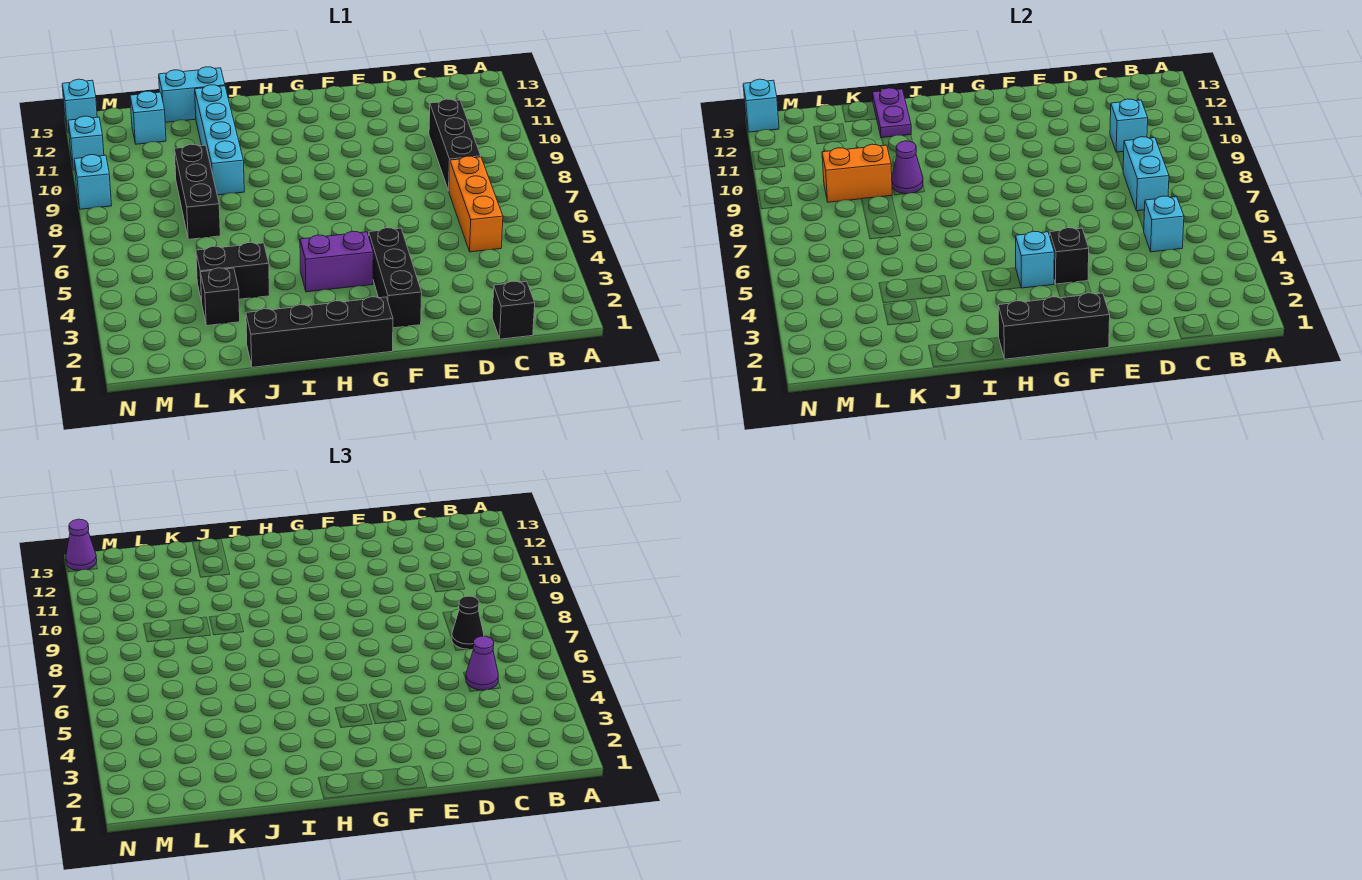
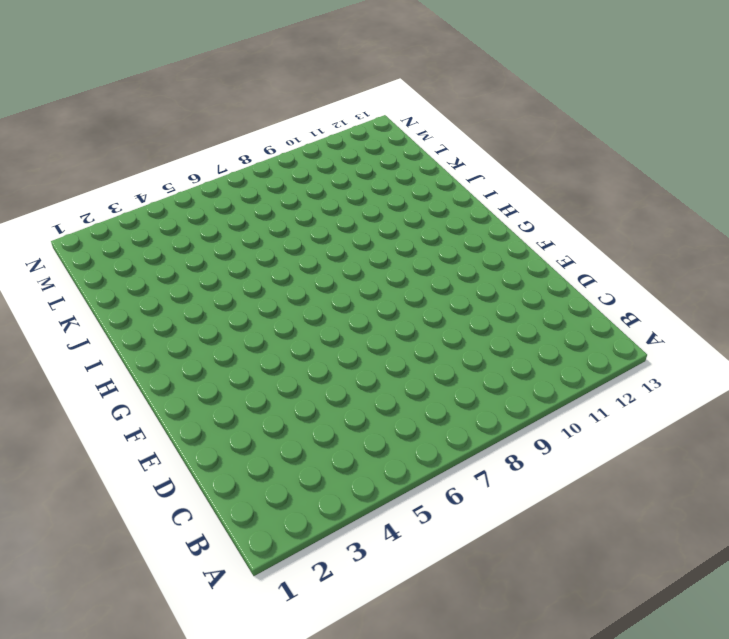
none -> black brick C1 level 1
none -> orange brick C5:C7 level 1
none -> black brick C8:C10 level 1

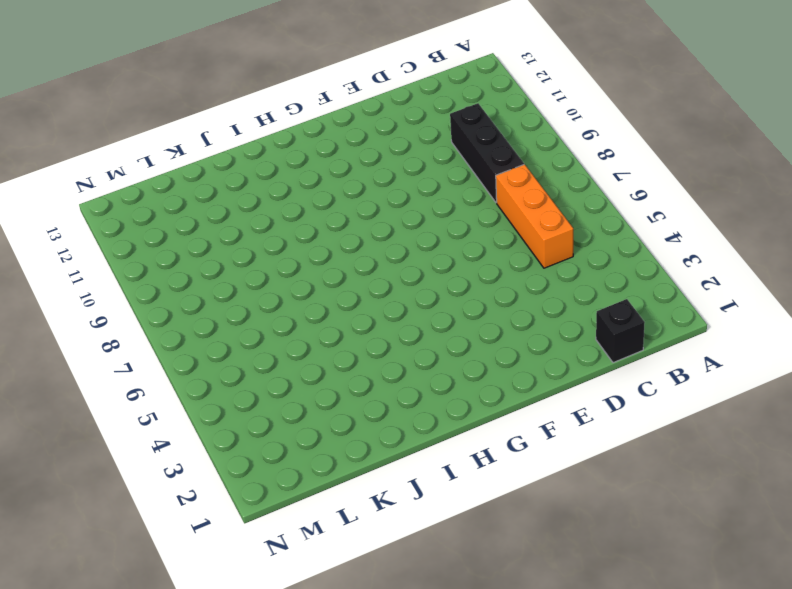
none -> black brick F2:F4 level 1
none -> black brick G1:J1 level 1
none -> purple brick G4:H4 level 1

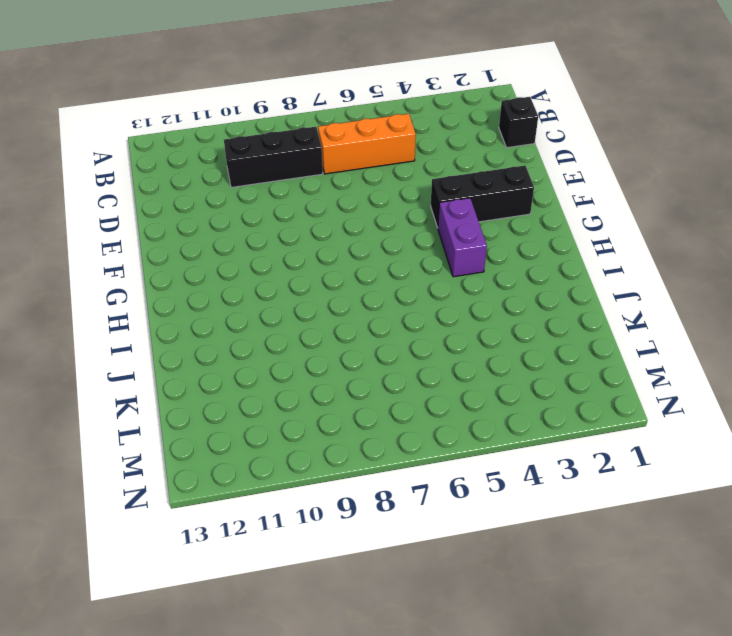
none -> black brick G1:J1 level 1
none -> black brick J4:K4 level 1
none -> cyan brick J9:J12 level 1

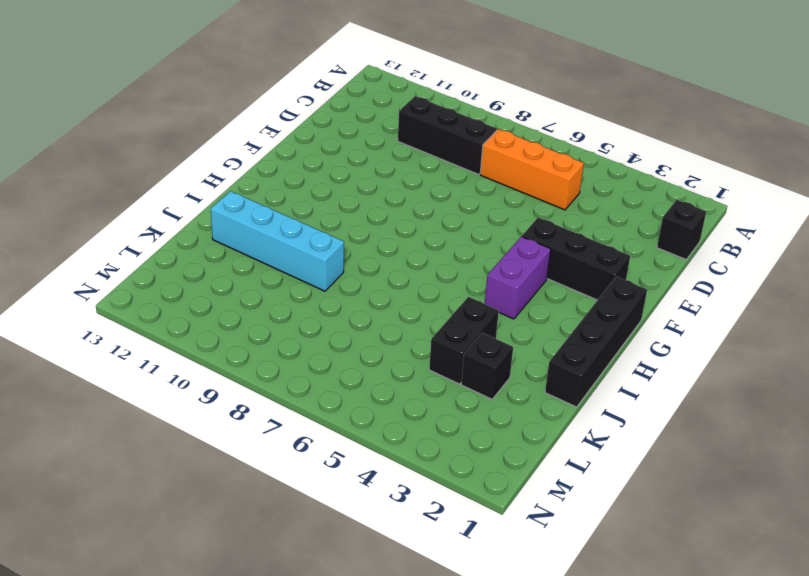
none -> cyan brick J13:K13 level 1
none -> black brick K7:K9 level 1
none -> cyan brick L12 level 1

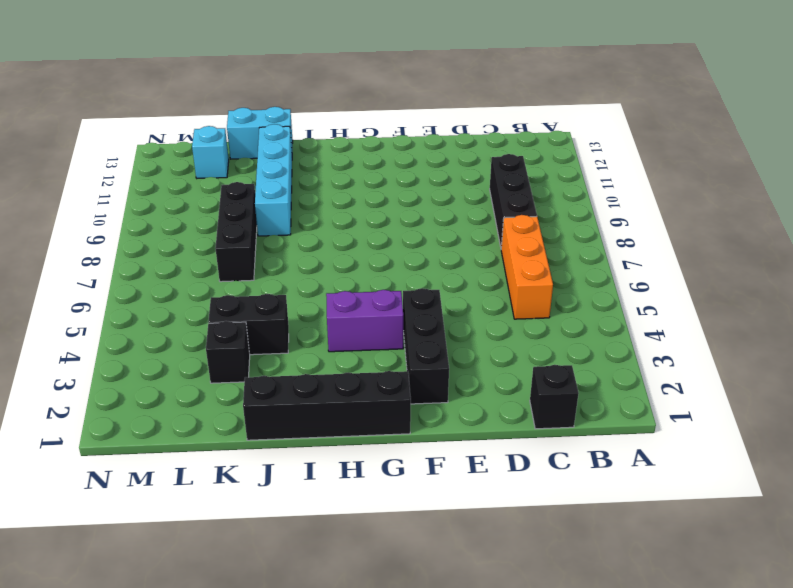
none -> cyan brick N9 level 1
none -> cyan brick N11 level 1
none -> cyan brick N13 level 1

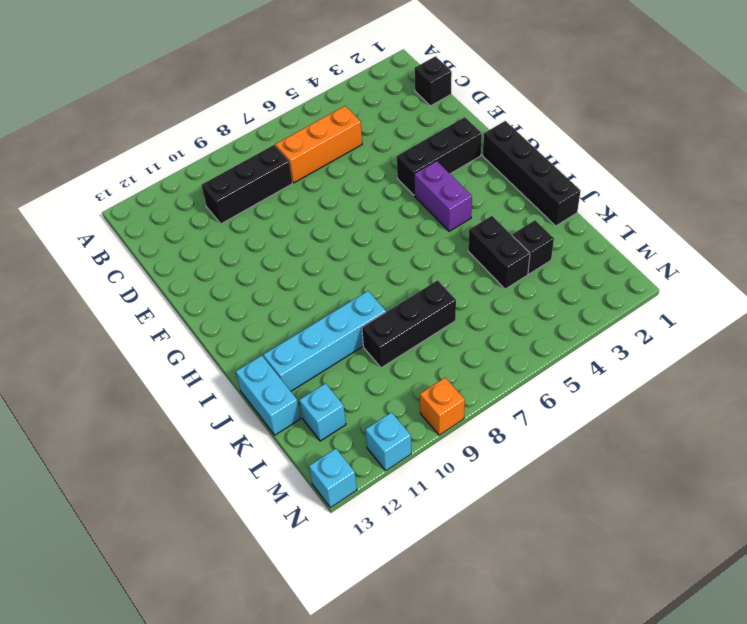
orange brick N9 level 1 -> cyan brick N9 level 1
none -> cyan brick C5 level 2
none -> cyan brick C7:C8 level 2
none -> cyan brick C10 level 2

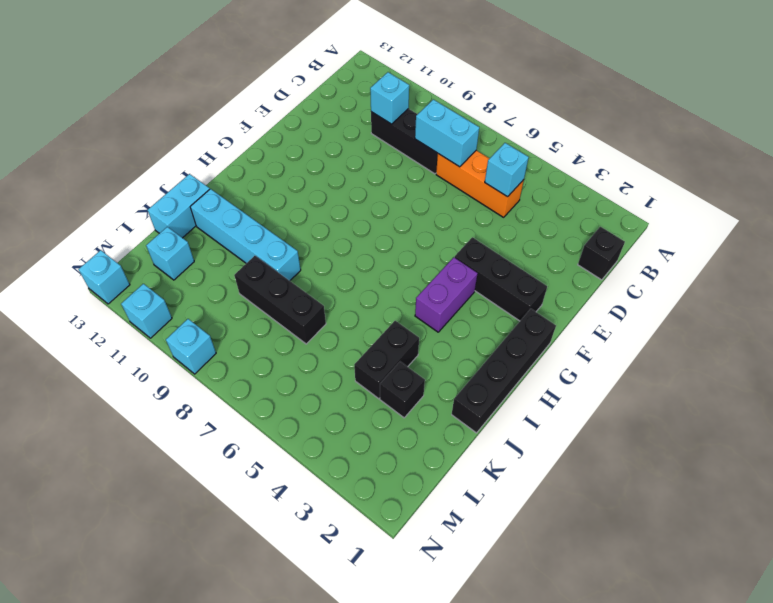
none -> black brick F1:H1 level 2
none -> black brick F4 level 2
none -> cyan brick G4 level 2

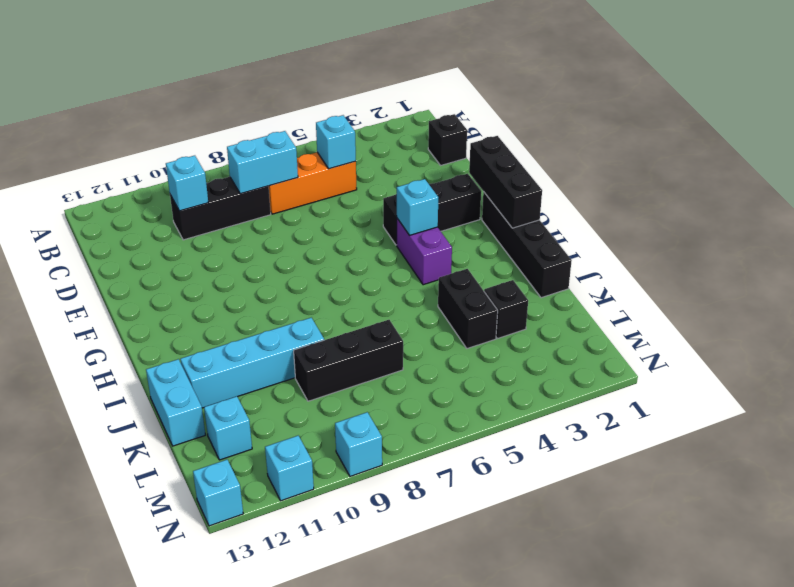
none -> black brick F4 level 2
none -> purple cone J9 level 2
none -> purple plate J12:J13 level 2

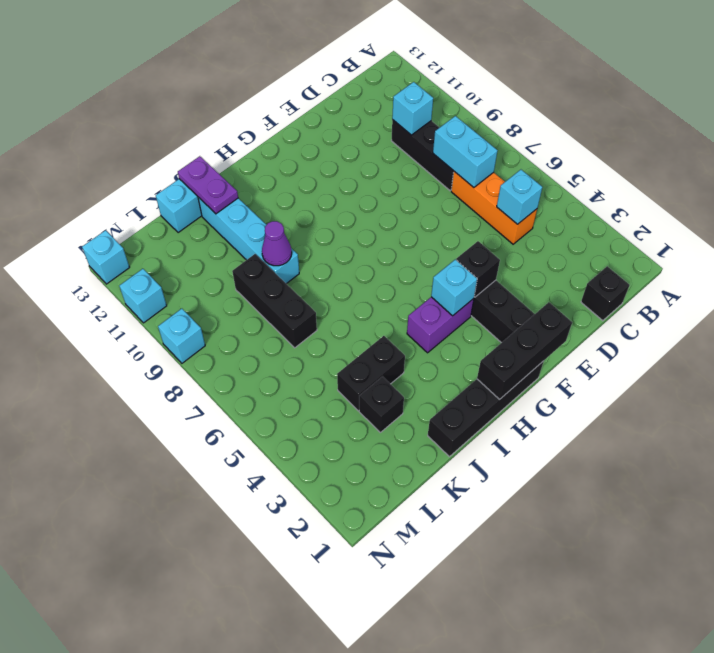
none -> cyan brick L12 level 1
none -> orange brick K9:L9 level 2
none -> cyan brick N13 level 2

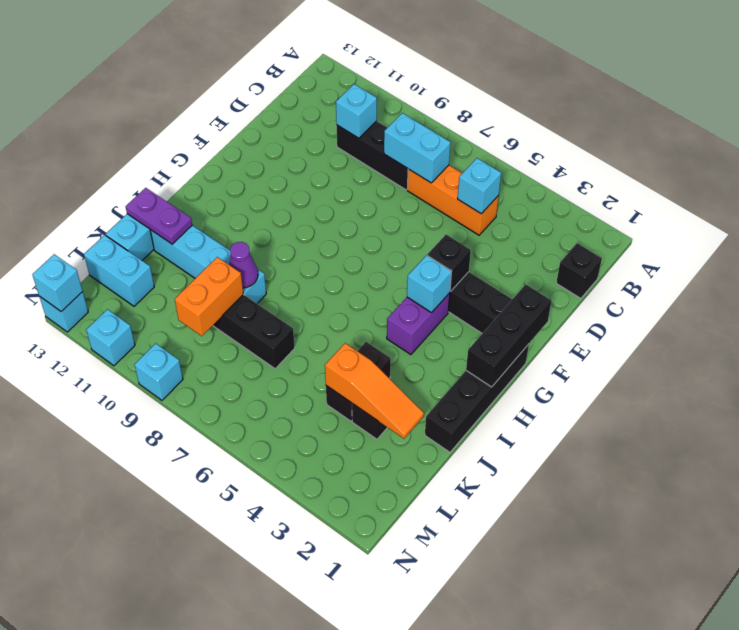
orange slope K2:K4 level 2 top 4 -> none
cyan brick L12:L13 level 1 -> cyan brick L12 level 1
none -> purple cone C5 level 3
none -> black cone C7 level 3
none -> purple cone N13 level 3

